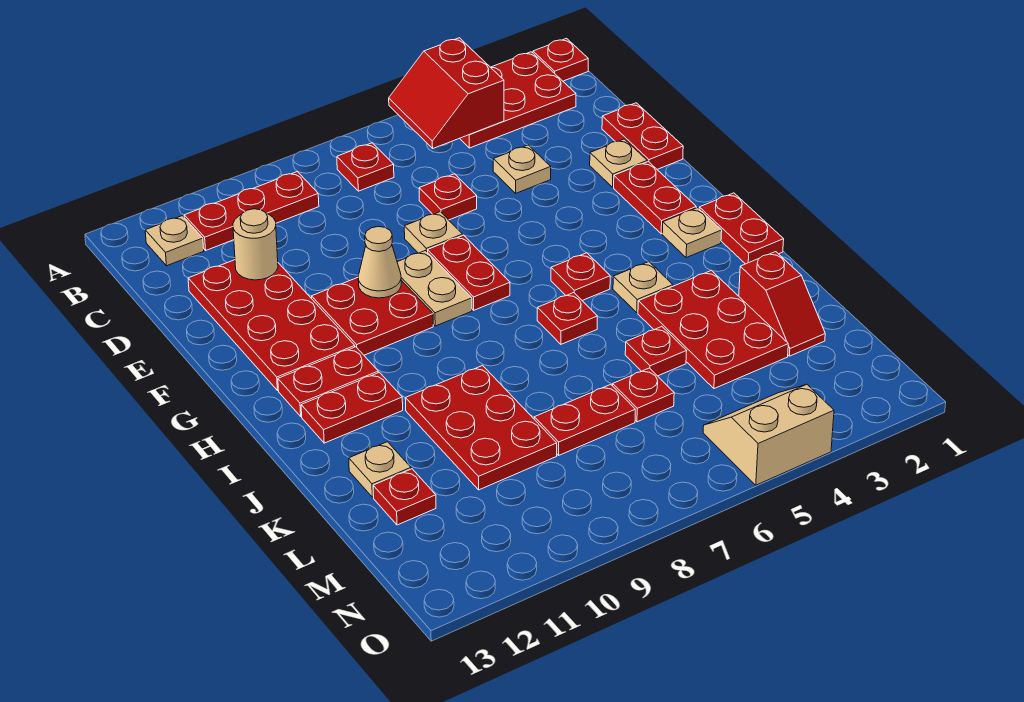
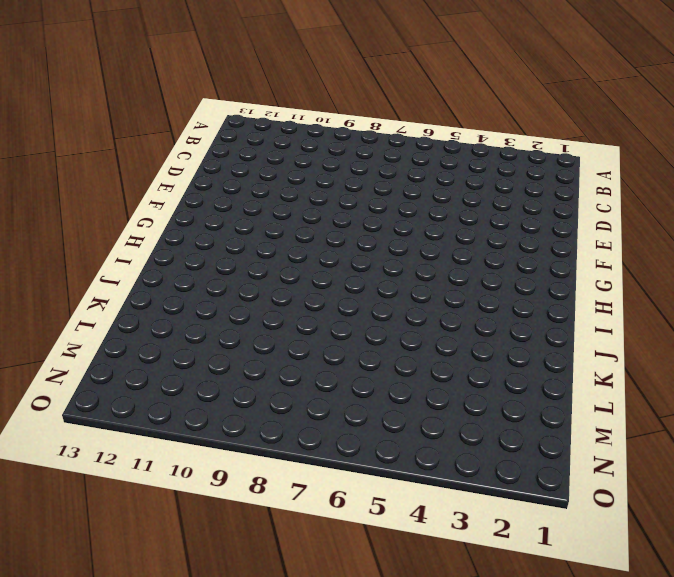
none -> red plate A1 level 1
none -> red plate A2:B4 level 1
none -> red plate B7 level 1
none -> red plate B9:B11 level 1

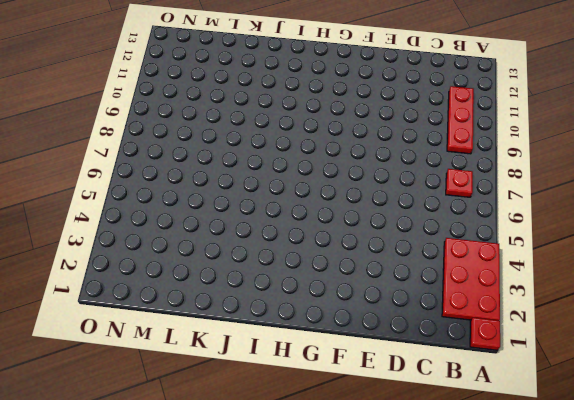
none -> tan plate B12 level 1
none -> red plate D1:E1 level 1
none -> tan plate D4 level 1
none -> red plate D6 level 1

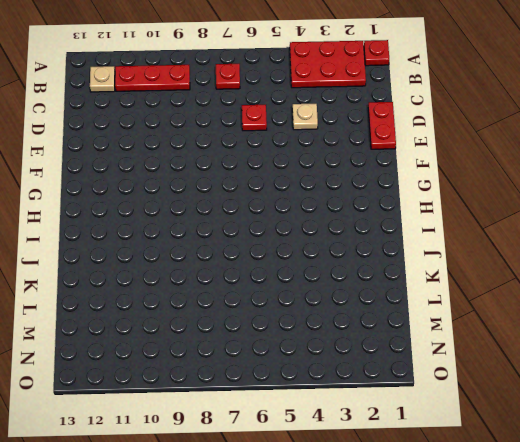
none -> red plate D11:G12 level 1
none -> tan plate E2 level 1
none -> tan plate E7 level 1
none -> red plate F2:G2 level 1

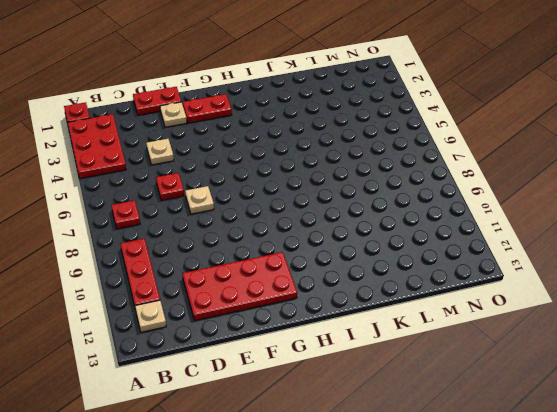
none -> red plate F7:G7 level 1
none -> tan plate F8:G8 level 1
none -> red plate F9:G10 level 1
none -> red plate H1:I1 level 1

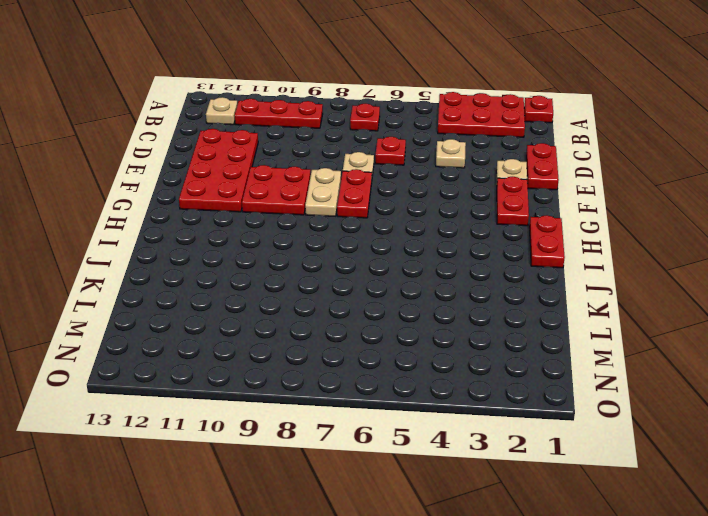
none -> tan plate H2 level 1
none -> red plate H5 level 1
none -> red plate H11:H12 level 1
none -> tan plate I4 level 1

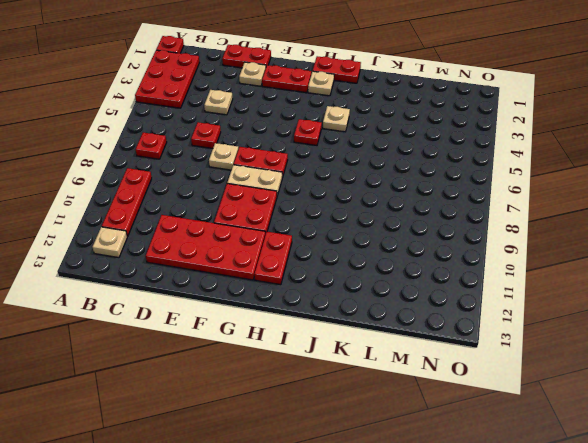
none -> red plate I6 level 1
none -> red plate I11:I12 level 1
none -> red plate J3:L4 level 1
none -> red plate J9:L10 level 1

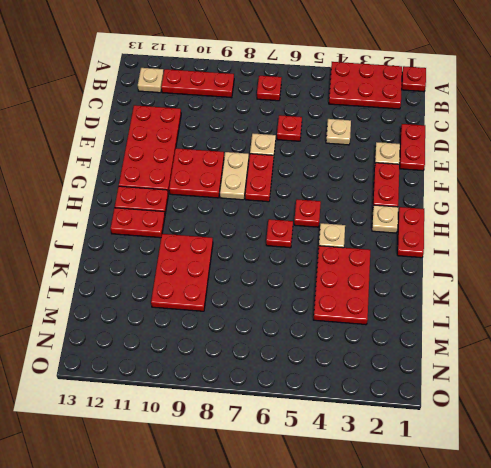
none -> red slope K2:L2 level 1 top K
none -> red plate K5 level 1
none -> tan plate K12 level 1
none -> red plate L6 level 1

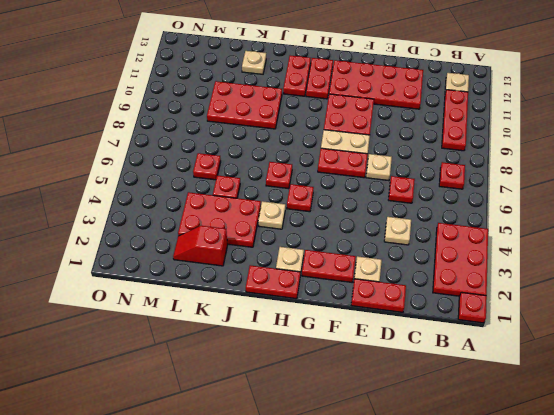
none -> red plate L7:L8 level 1
none -> red plate L12 level 1
none -> tan slope N4:O5 level 1 top O
none -> red slope A4:B5 level 2 top 4

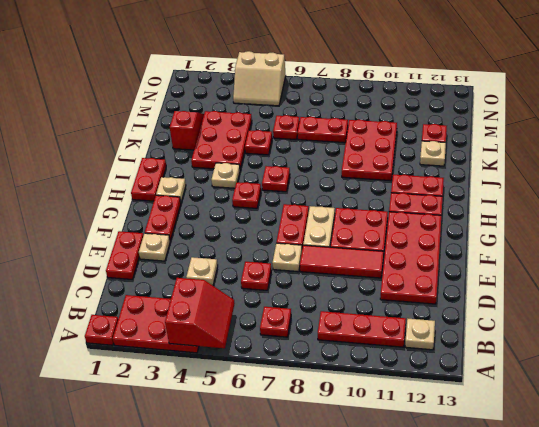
red tile E8:E10 level 1 -> none
none -> tan round brick D11 level 2
none -> tan cone F9 level 2

